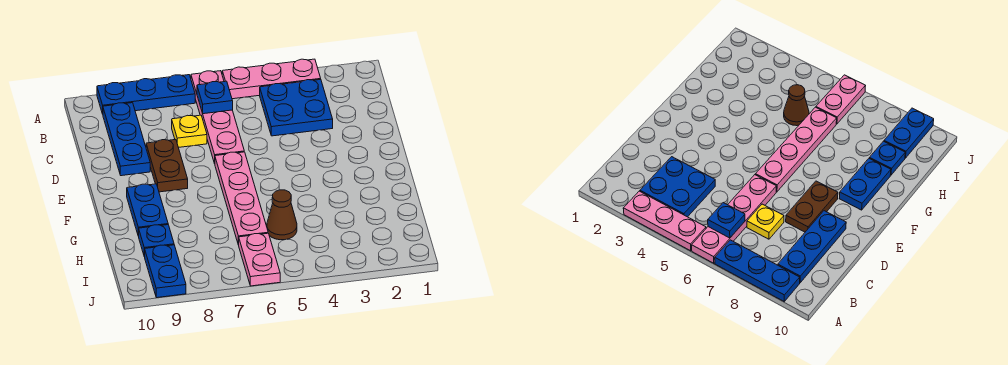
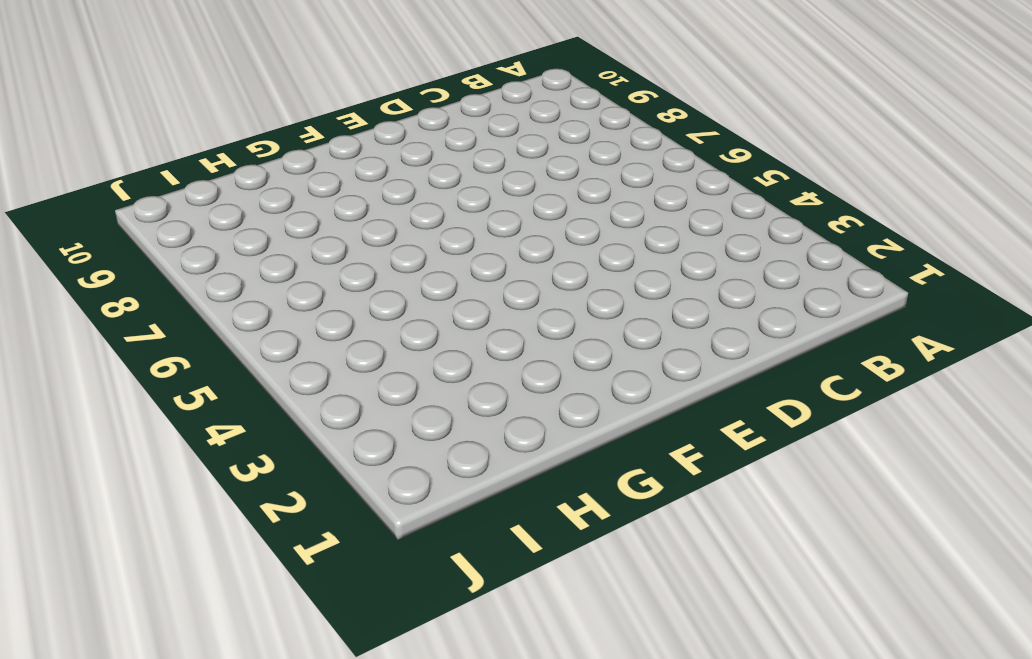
none -> pink plate A3:A5 level 1
none -> pink plate A6:D6 level 1
none -> blue plate A7:A9 level 1

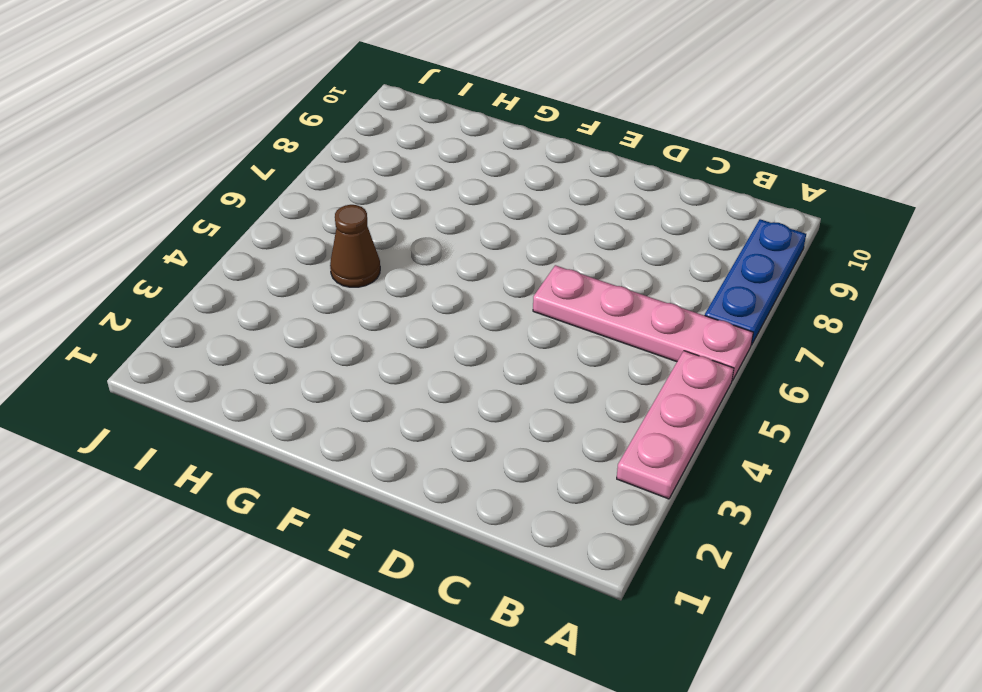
none -> blue plate B3:C4 level 1
none -> blue plate B9:D9 level 1
none -> yellow plate C7 level 1

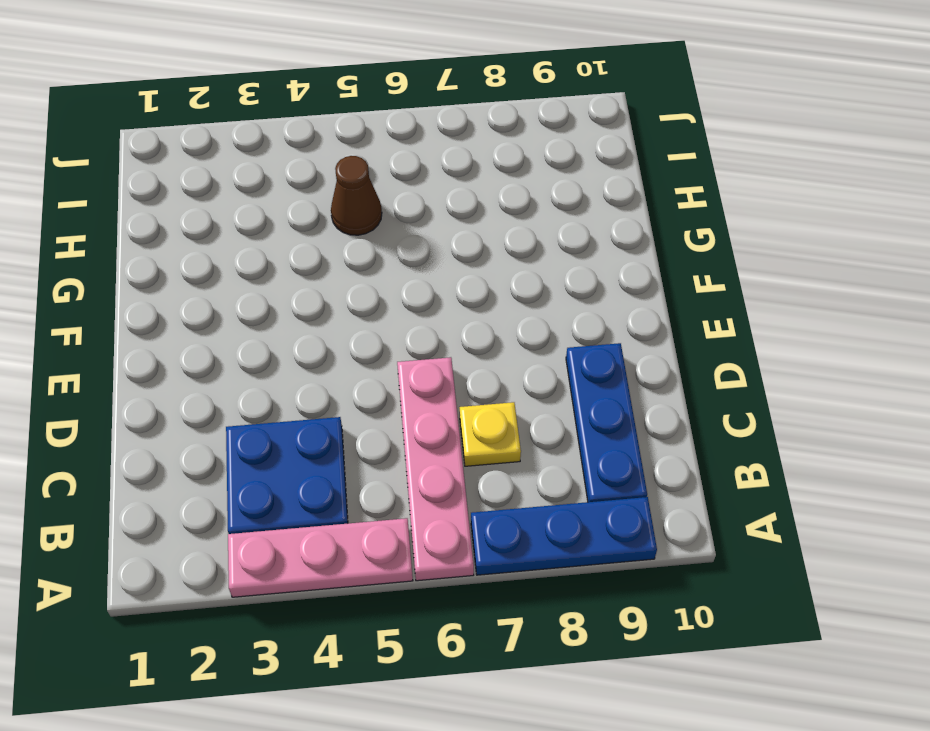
none -> brown plate D8:E8 level 1
none -> pink plate E6:H6 level 1
none -> blue plate F9:G9 level 1

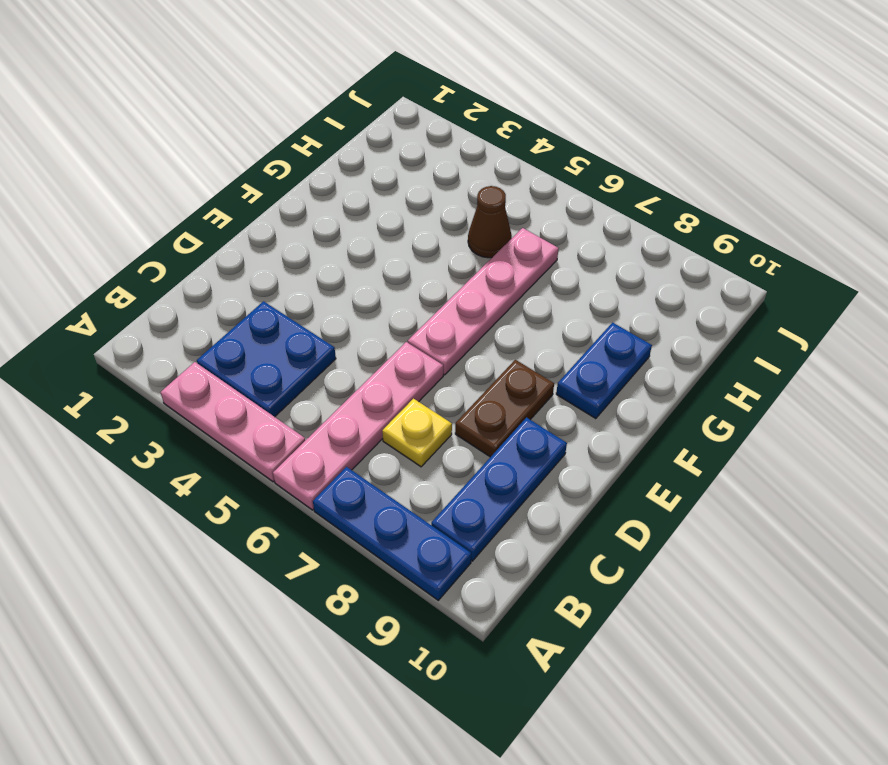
none -> blue plate H9 level 1
none -> pink plate I6:J6 level 1
none -> blue plate I9:J9 level 1

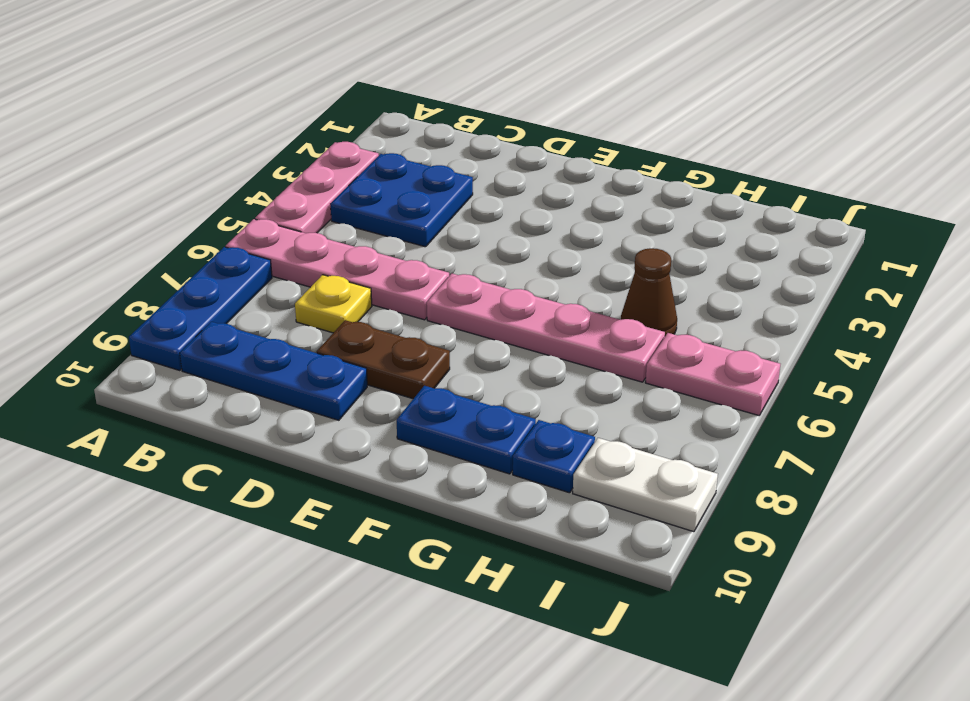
white plate I9:J9 level 1 -> blue plate I9:J9 level 1
none -> blue plate B6 level 2

